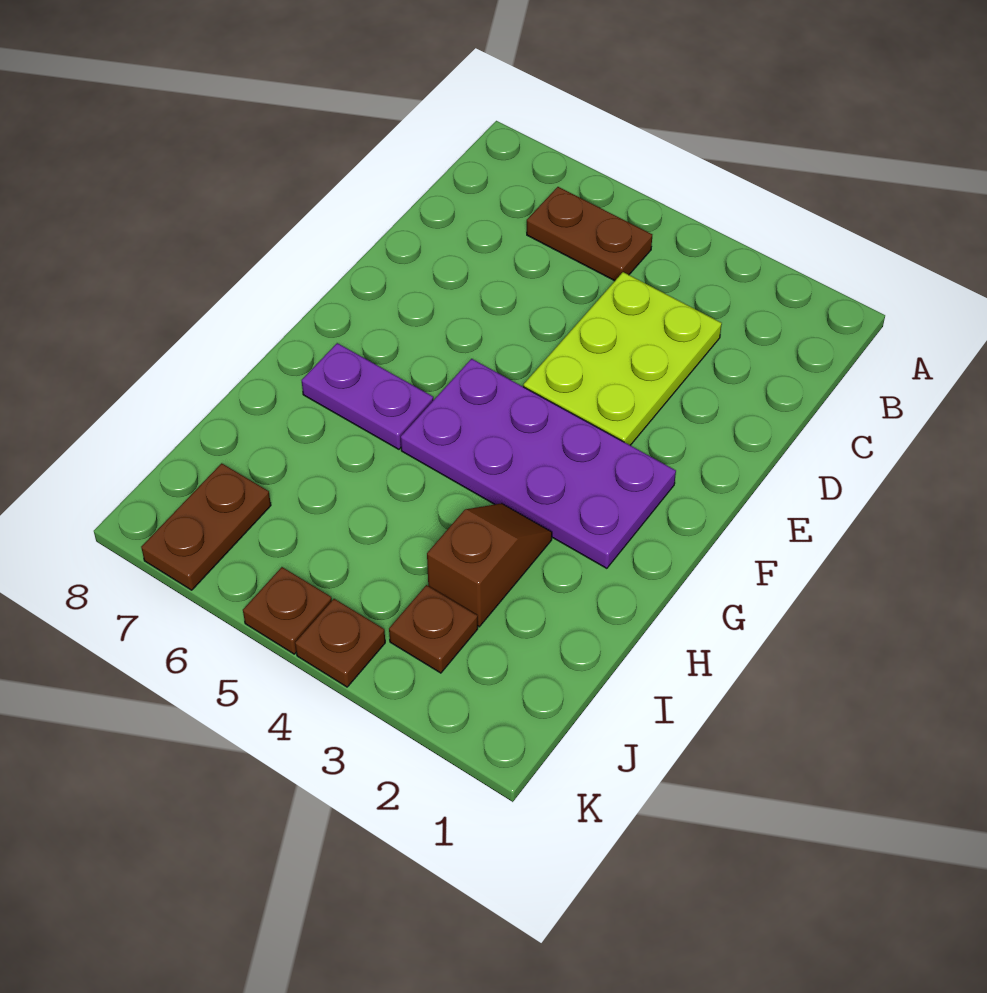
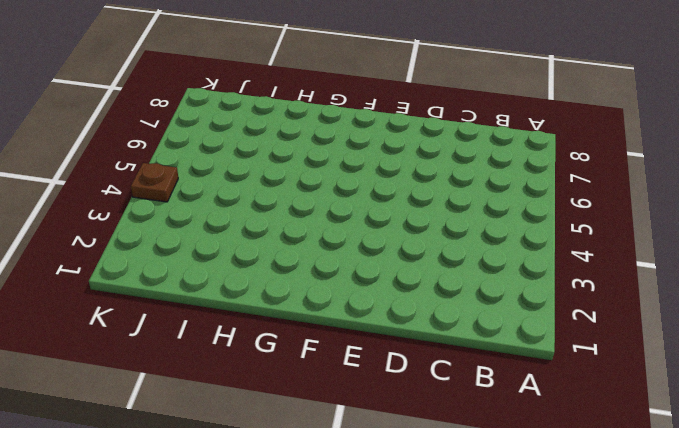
none -> brown plate B5:B6 level 1
none -> lime plate C3:E4 level 1

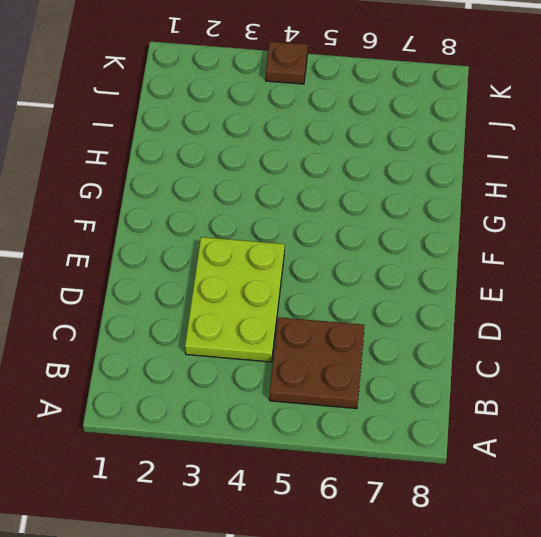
brown plate B5:C6 level 1 -> brown plate B5:B6 level 1
none -> purple plate F2:G5 level 1
none -> purple plate G6:G7 level 1

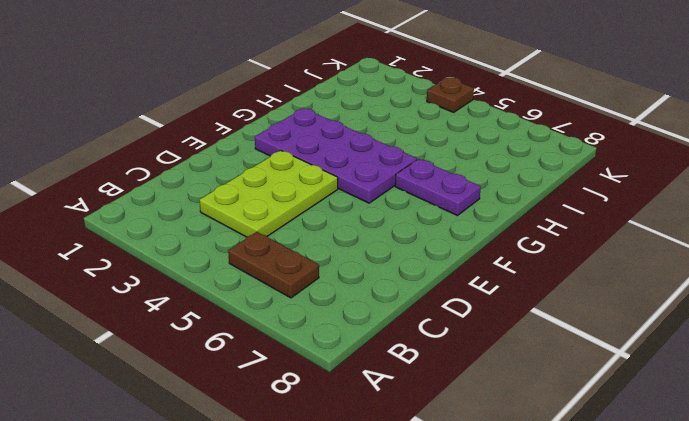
none -> brown slope H3:I3 level 1 top I
none -> brown plate J3 level 1

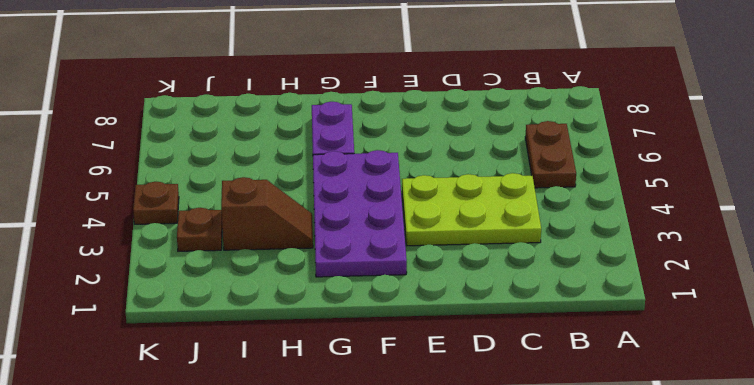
none -> brown plate J7:K7 level 1
none -> brown plate K5 level 1

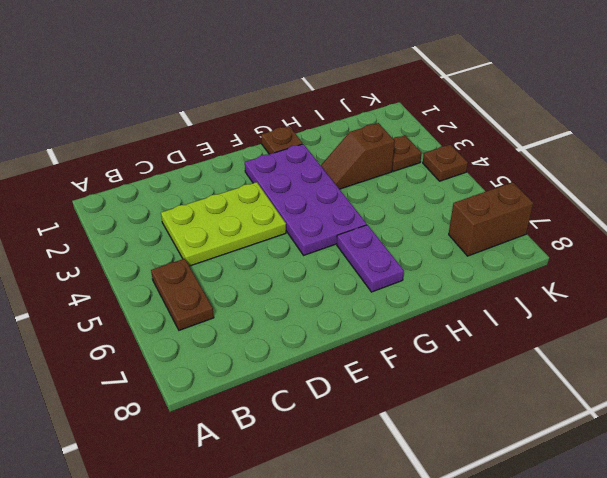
brown plate G1 level 1 -> brown plate K5 level 1
brown brick J7:K7 level 1 -> brown plate J7:K7 level 1

